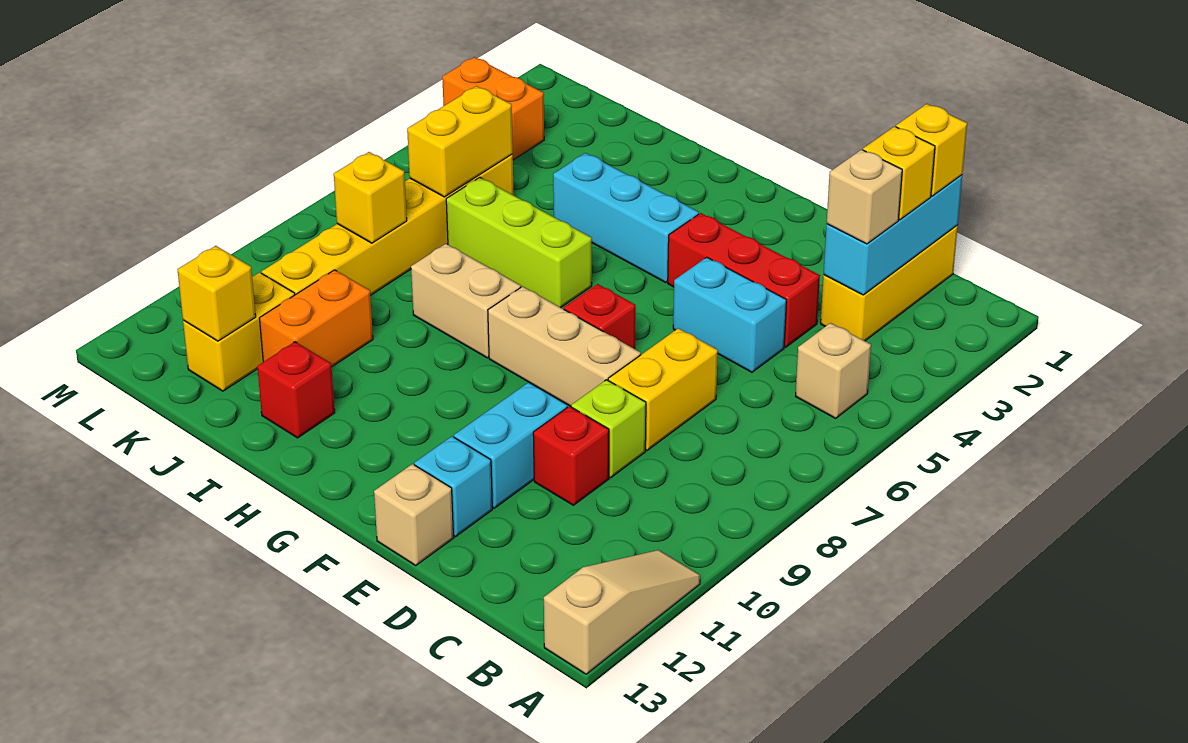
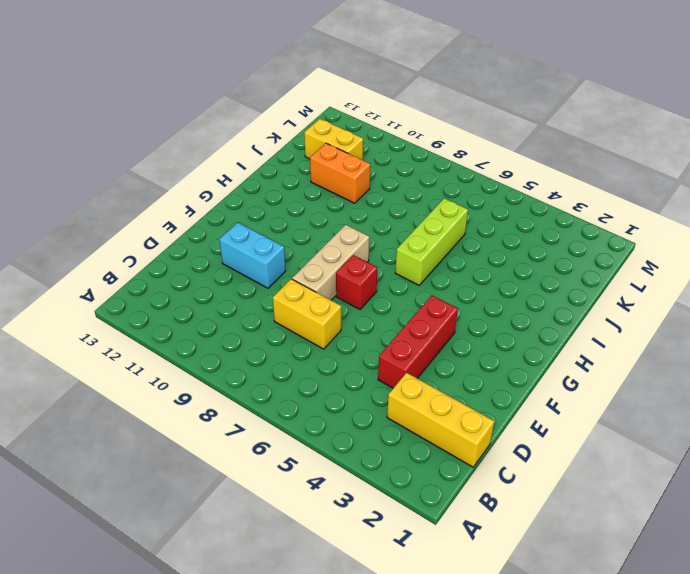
none -> tan slope A11:A13 level 1 top 13
none -> tan brick B5 level 1
none -> cyan brick D5:E5 level 1

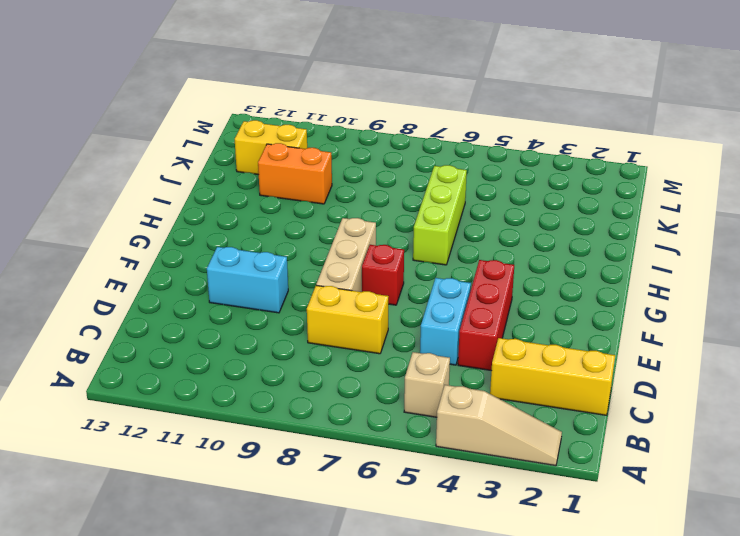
tan slope A2:A4 level 1 top 4 -> tan slope A11:A13 level 1 top 13
none -> lime brick D9 level 1
none -> red brick D10 level 1
none -> cyan brick E12 level 1

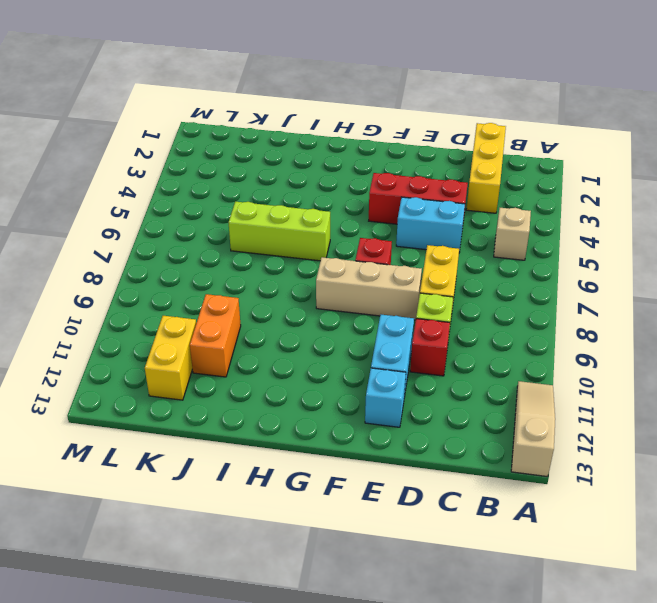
none -> tan brick E13 level 1
none -> cyan brick G4:I4 level 1
none -> tan brick H8:I8 level 1

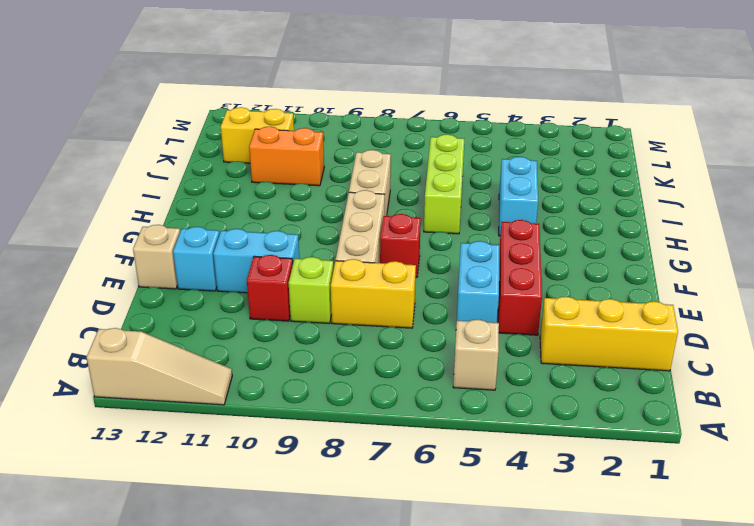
cyan brick H4:I4 level 1 -> cyan brick G4:I4 level 1
none -> red brick I12 level 1
none -> yellow brick K5:K10 level 1
none -> orange brick L3:M3 level 1

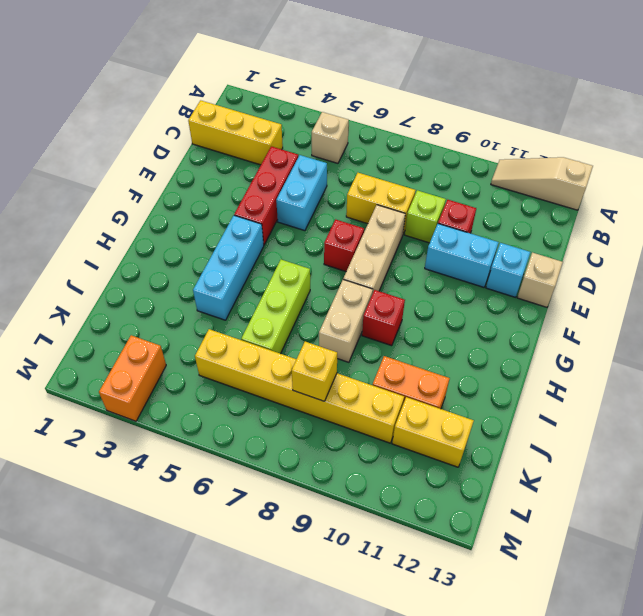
red brick H9 level 1 -> red brick I12 level 1
none -> cyan brick C1:C3 level 2
none -> yellow brick K5:K6 level 2
none -> yellow brick K12 level 2

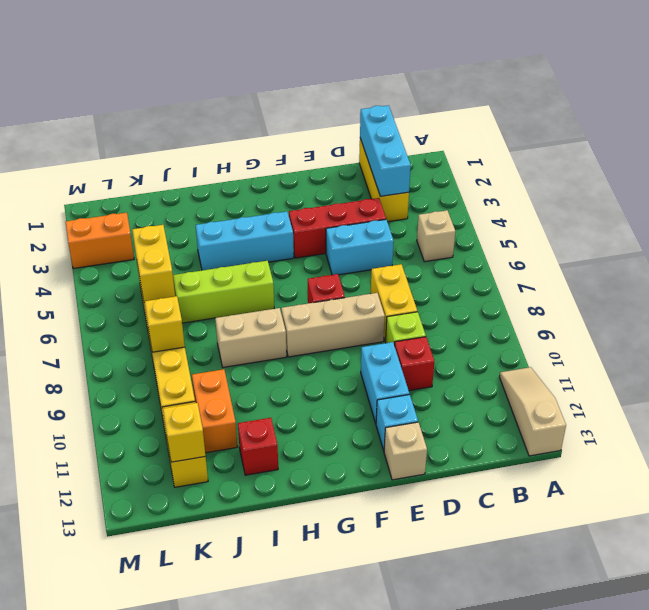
none -> yellow brick C1 level 3
none -> yellow brick C2 level 3
none -> tan brick C3 level 3

